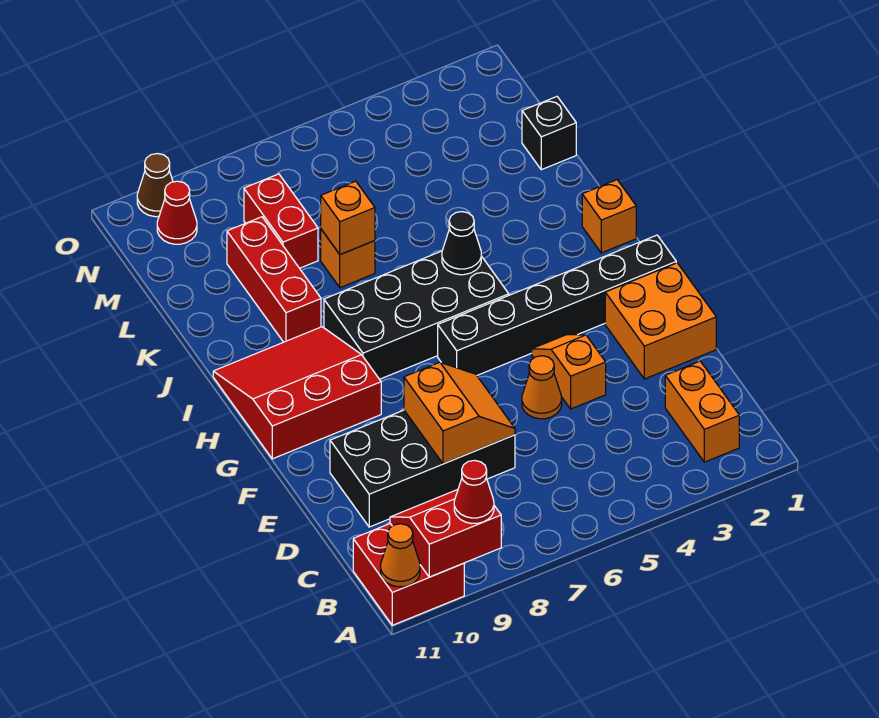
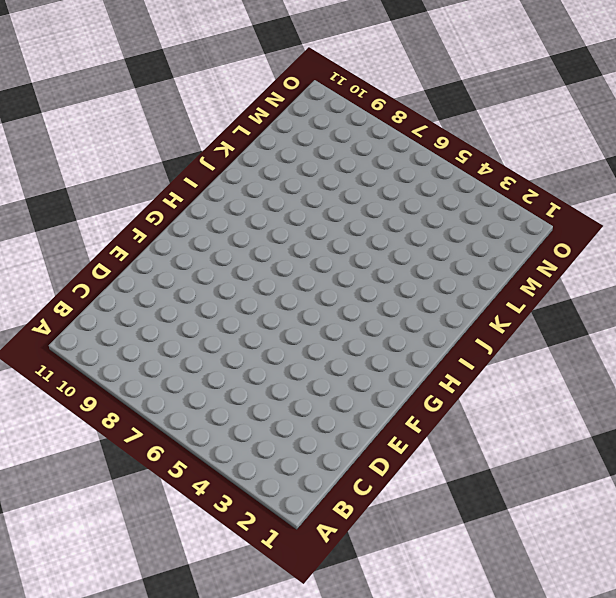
none -> red brick A10:B11 level 1
none -> orange brick B2:C2 level 1
none -> black brick D7:E10 level 1

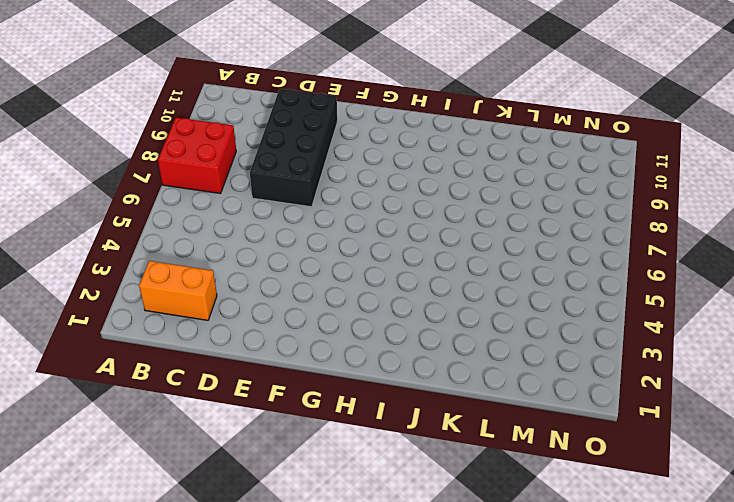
red brick A7:B8 level 1 -> red brick A10:B11 level 1
none -> orange brick E1:F2 level 1
none -> orange slope E4:F4 level 1 top E
none -> orange cone E5 level 1

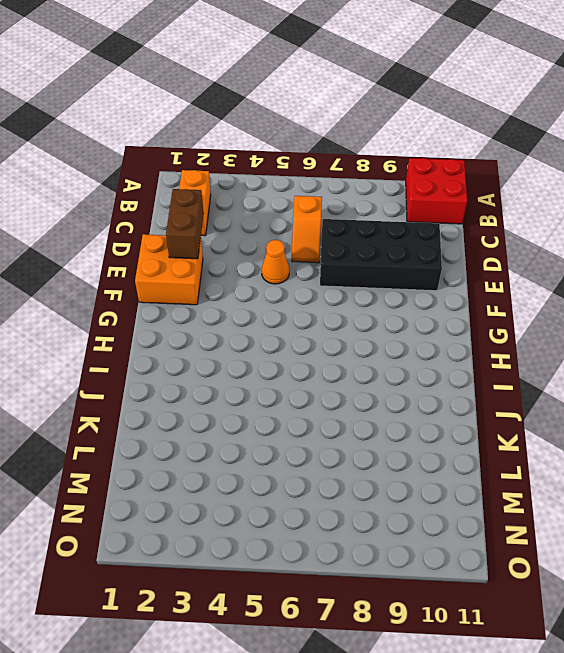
orange slope C6:D6 level 1 top C -> orange slope E4:F4 level 1 top E
brown brick D2:E2 level 2 -> none
none -> black brick G1:G6 level 1
none -> red slope G9:I11 level 1 top G
none -> black brick H5:I8 level 1

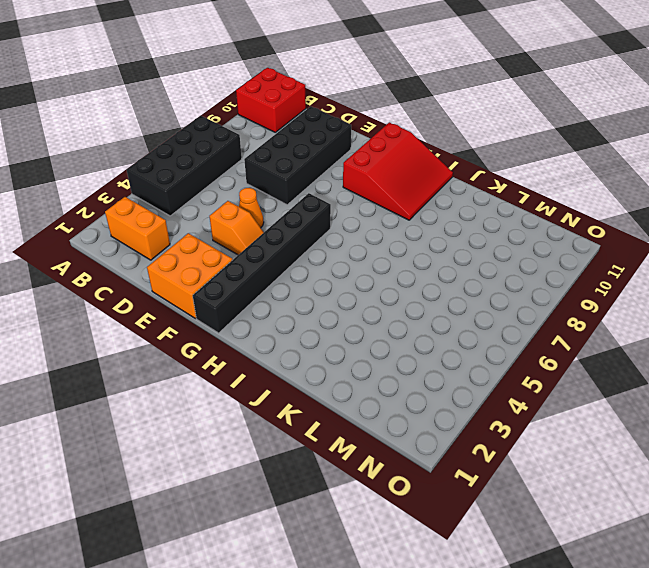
black brick A4:B7 level 1 -> black brick H5:I8 level 1
none -> orange brick I1 level 1
none -> red brick J9:L9 level 1
none -> orange brick K7 level 1

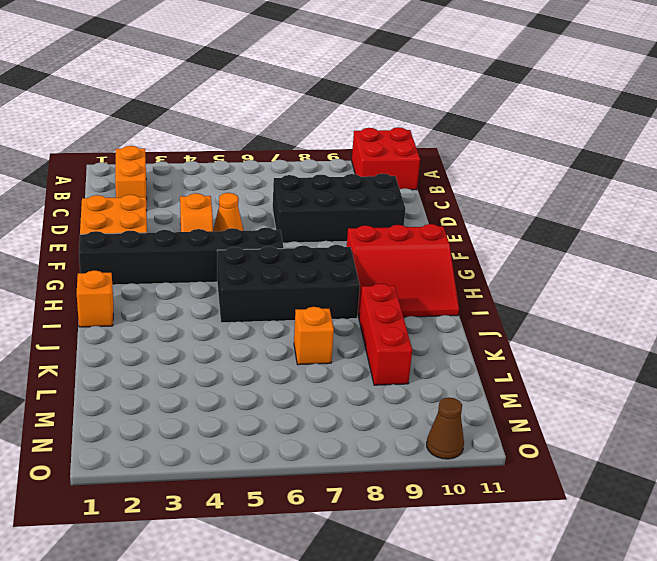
none -> black brick L1 level 1
none -> red brick L8:M8 level 1
none -> red cone N10 level 1

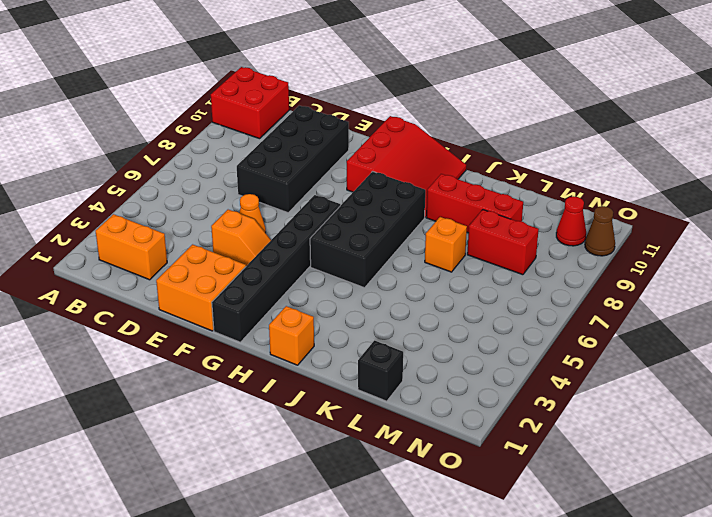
none -> red slope A9:B10 level 2 top A
none -> orange cone A11 level 2
none -> orange slope D7:E8 level 2 top 8

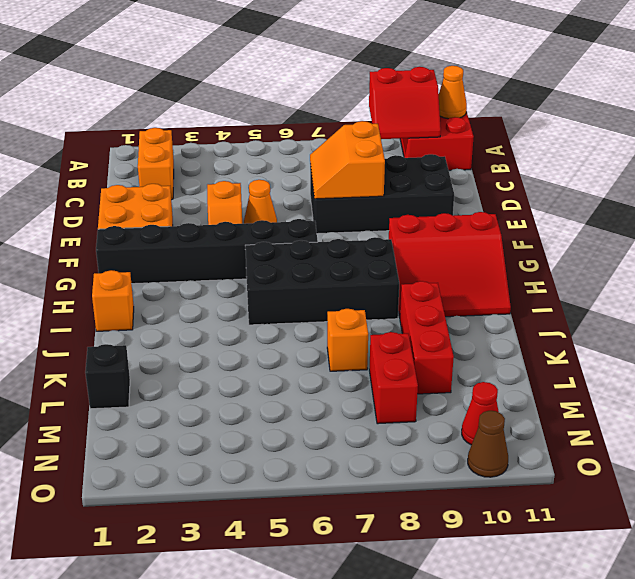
none -> black cone I5 level 2
none -> orange brick K7 level 2
none -> red cone A9 level 3

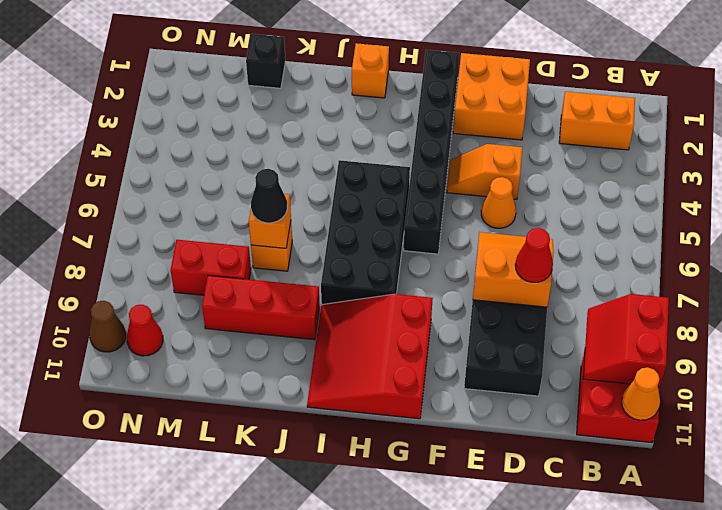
red cone D8 level 3 -> red cone A9 level 3
black cone K7 level 3 -> black cone I5 level 2

